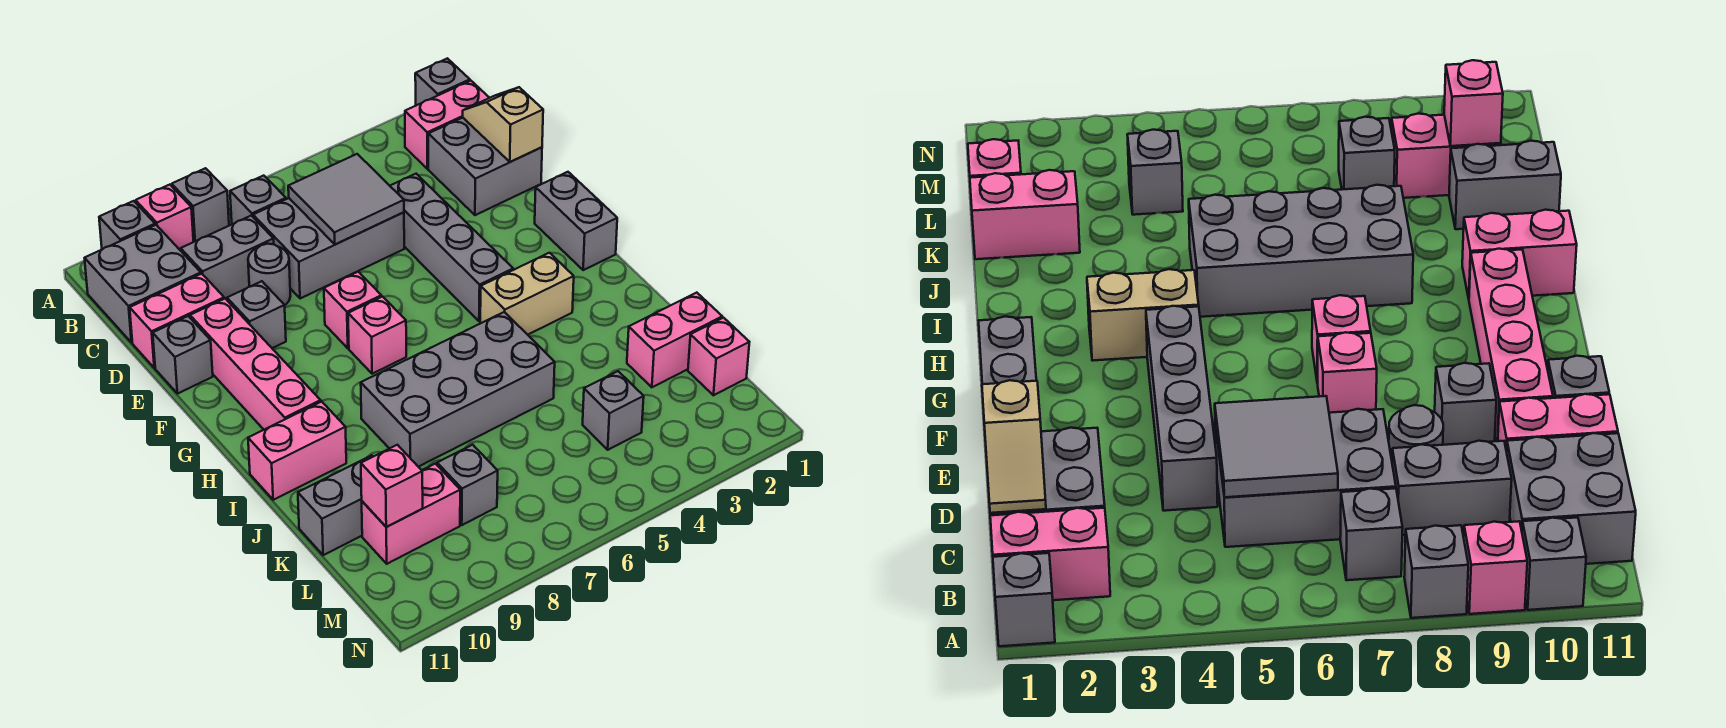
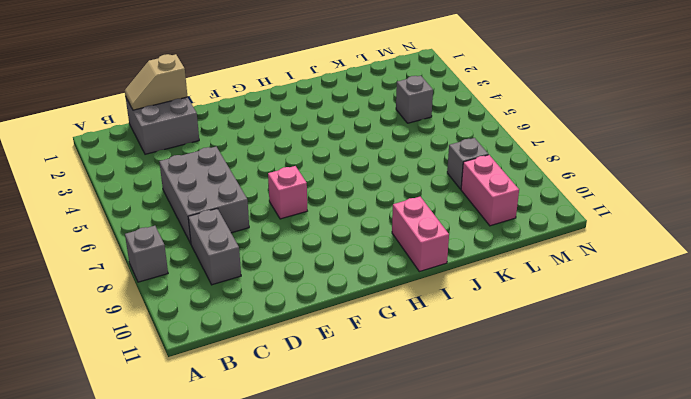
none -> grey brick A1 level 1
none -> pink brick A9 level 1
none -> grey brick A10 level 1
none -> pink brick B1:B2 level 1

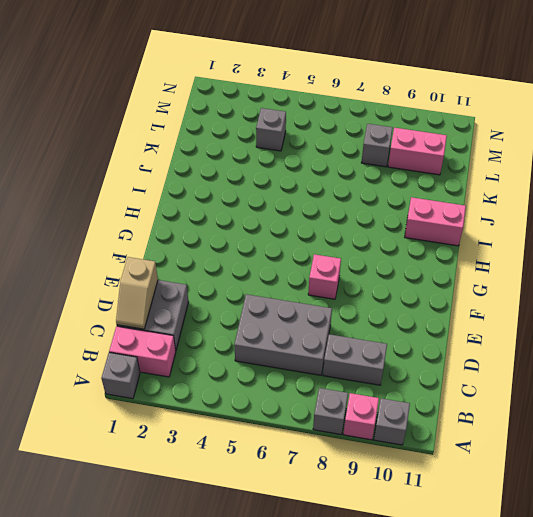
none -> grey brick B7 level 1
none -> grey brick B10:C11 level 1
none -> grey brick D4:G4 level 1
none -> grey round brick D8 level 1

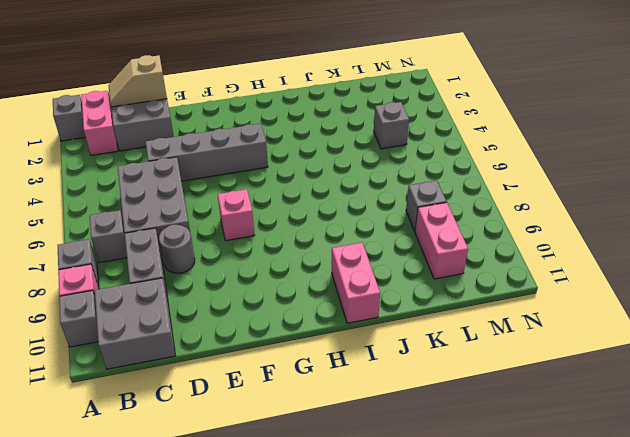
none -> pink brick D10:D11 level 1
none -> grey brick E9 level 1
none -> pink brick E10:H10 level 1
none -> grey brick E11 level 1

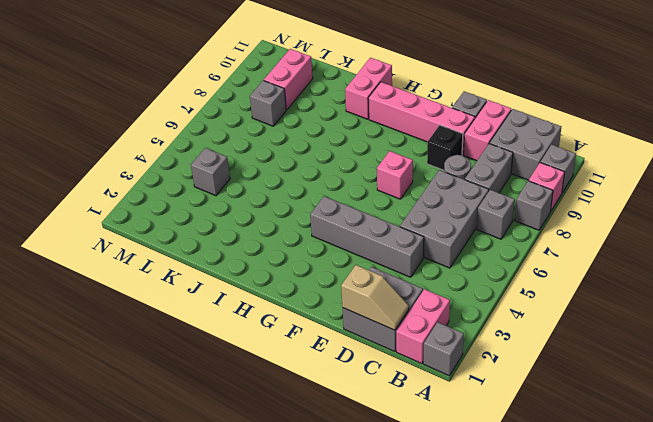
black brick E9 level 1 -> grey brick E9 level 1
none -> grey brick F1:G1 level 1
none -> pink brick G7 level 1
none -> tan brick H3:H4 level 1
none -> grey brick I5:J8 level 1

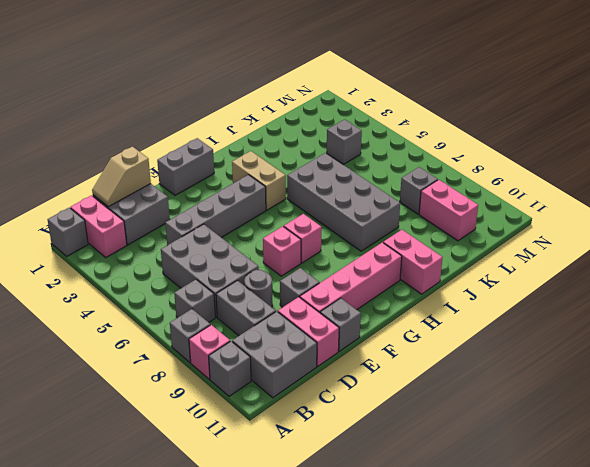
none -> pink brick K1:K2 level 1
none -> grey brick K10:K11 level 1
none -> pink brick L1 level 1
none -> grey tile C5:D6 level 2

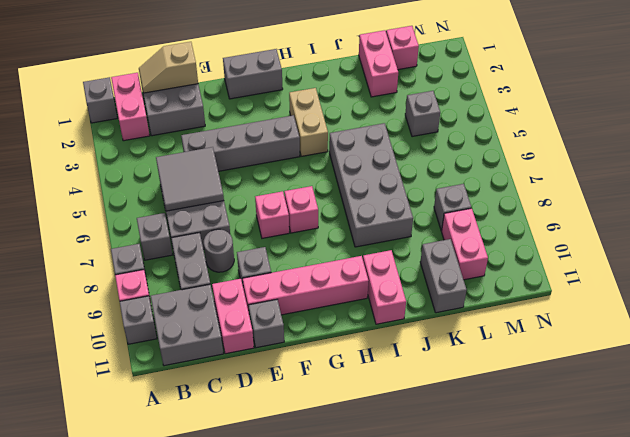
none -> pink brick L10 level 2

